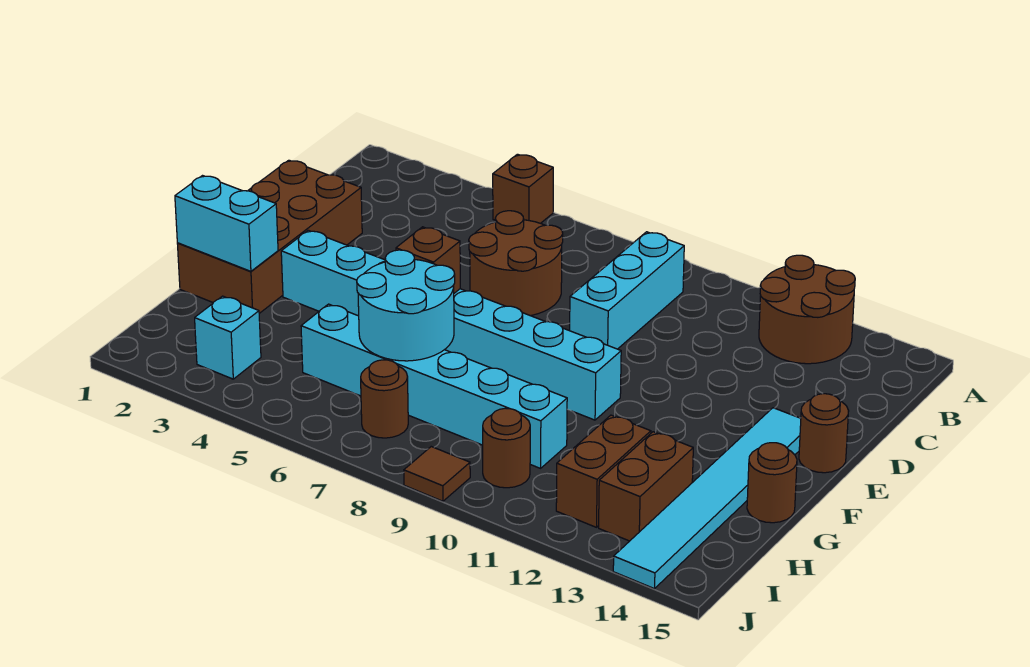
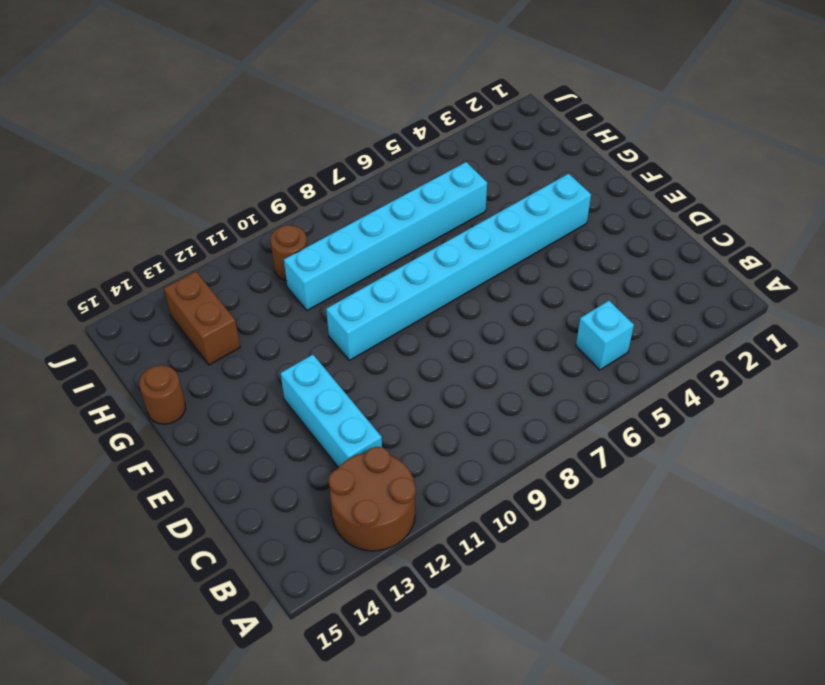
cyan brick B5 level 1 -> cyan brick I3 level 1
cyan brick C12:E12 level 1 -> cyan brick B9:D9 level 1
none -> brown brick A5 level 1
none -> brown round brick C6:D7 level 1
none -> brown brick D1:G2 level 1

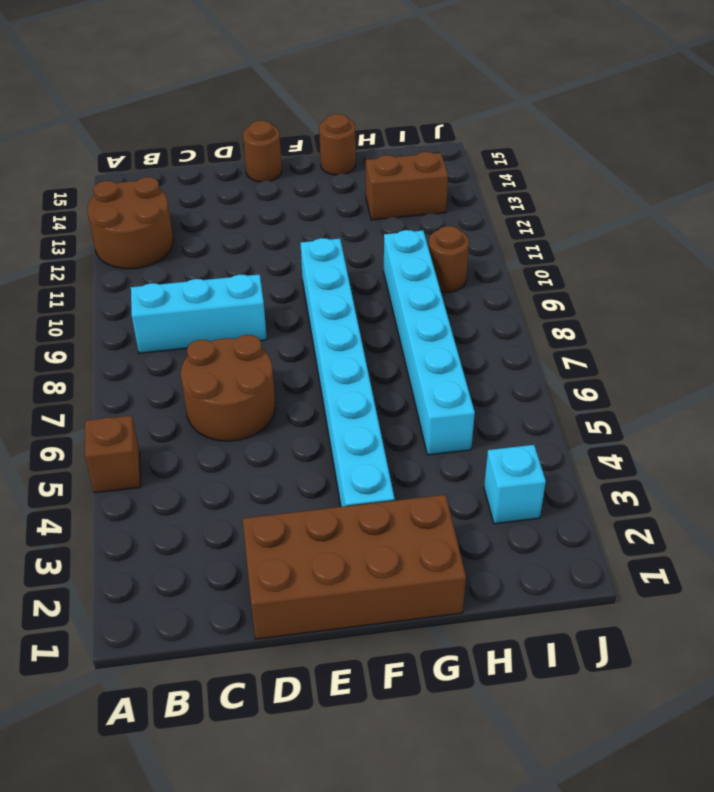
none -> cyan tile E14:J14 level 1
none -> brown brick H12:I12 level 1
none -> brown round brick I7 level 1

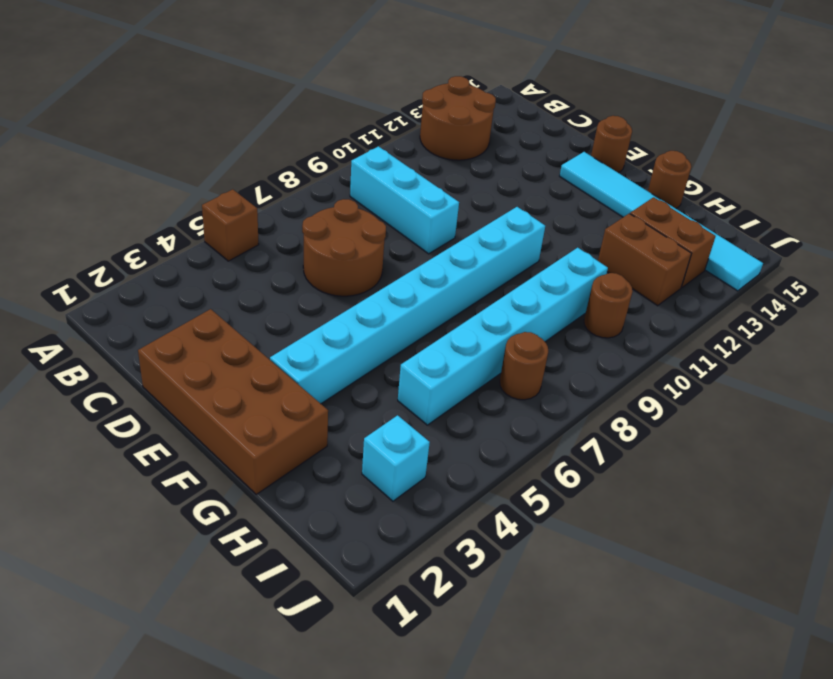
none -> brown tile J9 level 1
none -> brown brick F6 level 2
none -> cyan brick G1:G2 level 2

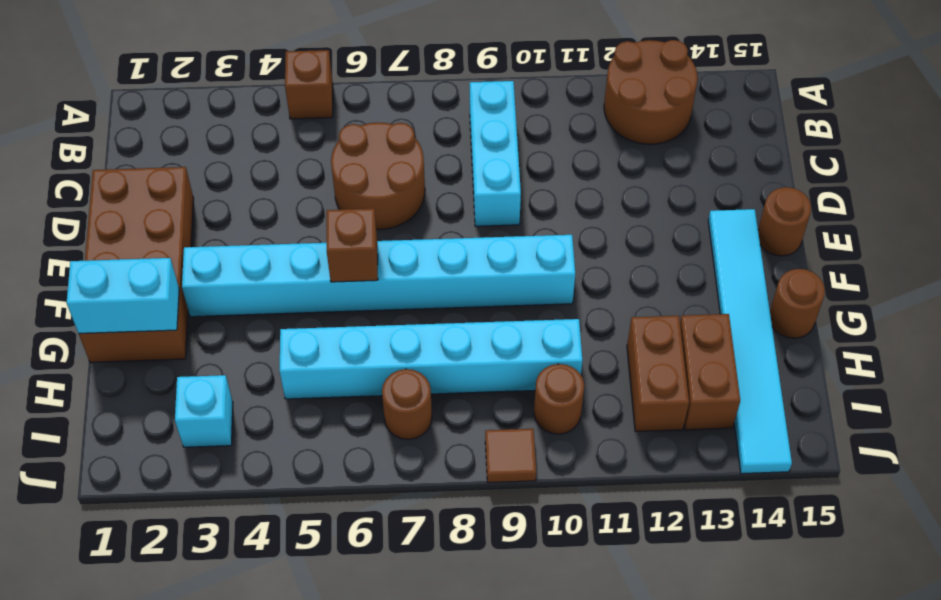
none -> cyan round brick G6:H7 level 2

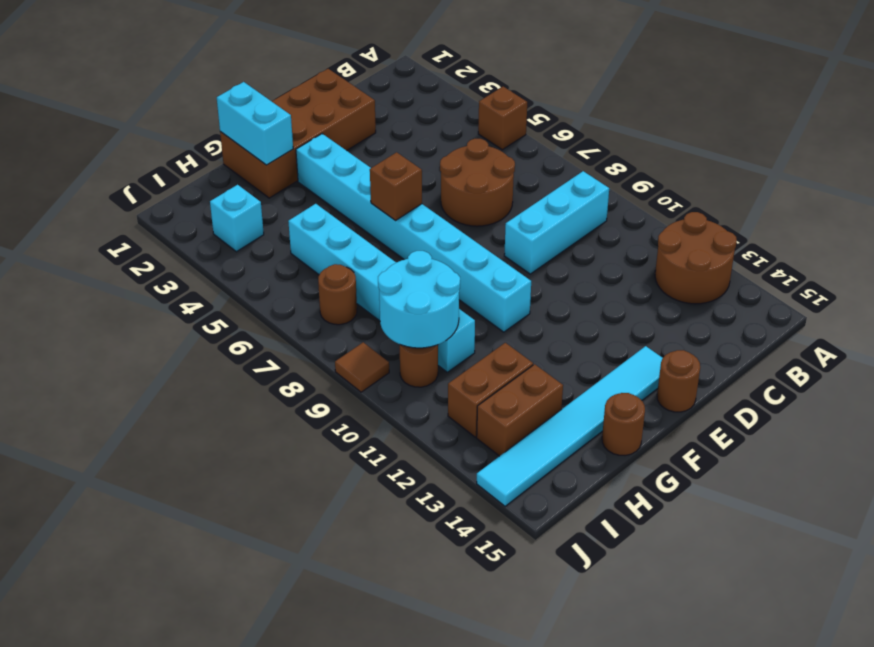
cyan round brick H9:I10 level 2 -> cyan round brick G6:H7 level 2

